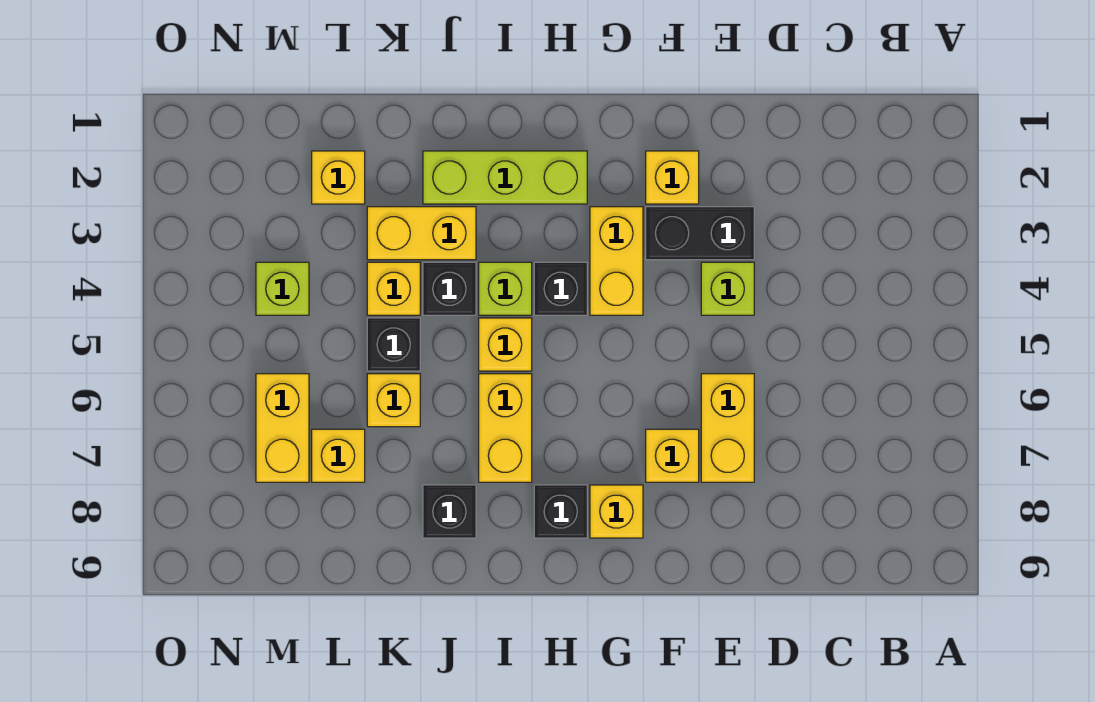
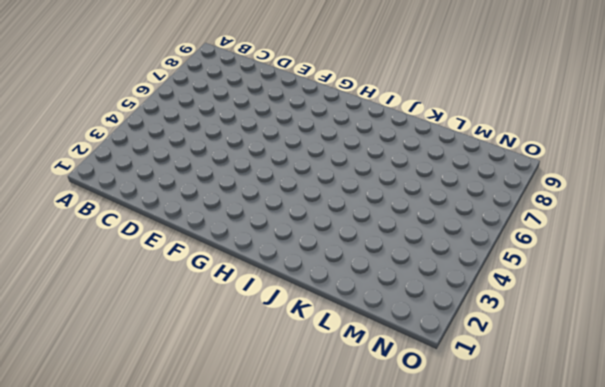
none -> black brick E3:F3 level 1
none -> lime brick E4 level 1
none -> yellow brick E6:E7 level 1

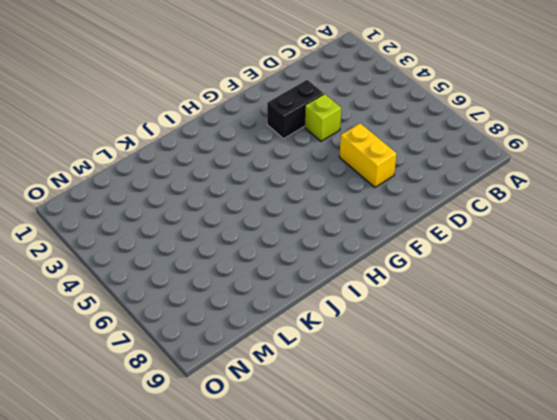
none -> yellow brick F2 level 1
none -> yellow brick F7 level 1
none -> yellow brick G3:G4 level 1

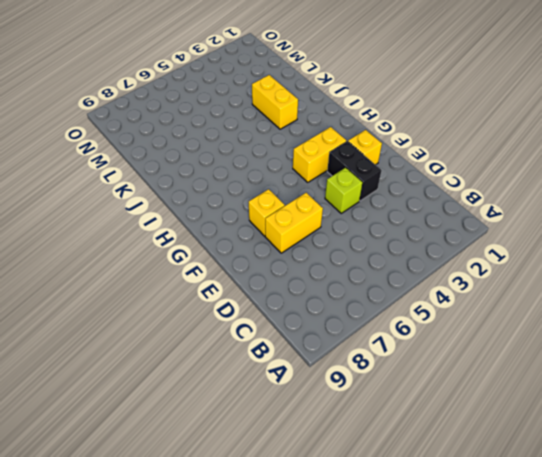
none -> yellow brick G8 level 1
none -> lime brick H2:J2 level 1
none -> black brick H4 level 1

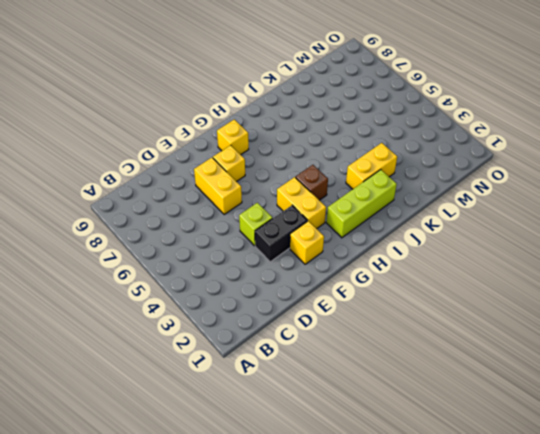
brown brick H4 level 1 -> black brick H4 level 1
none -> black brick H8 level 1
none -> lime brick I4 level 1
none -> yellow brick I5 level 1

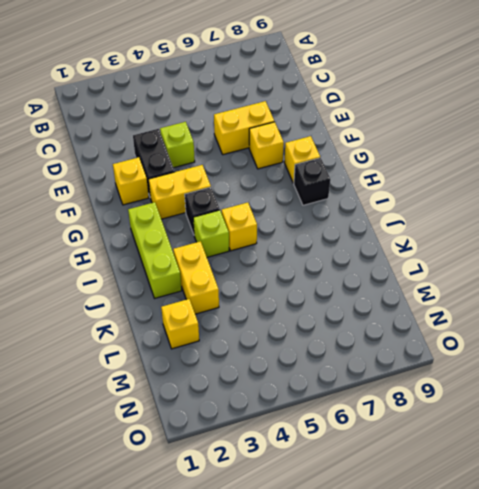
none -> yellow brick I6:I7 level 1
none -> black brick J4 level 1
none -> black brick J8 level 1

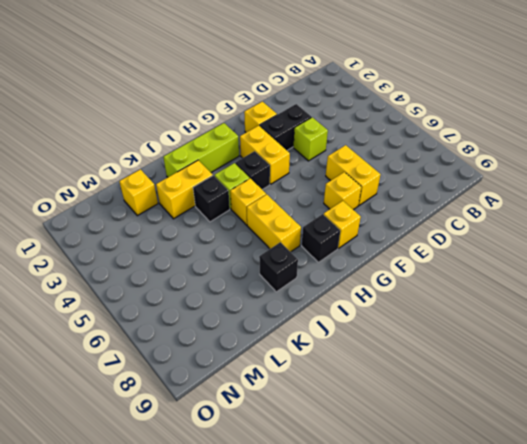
none -> yellow brick K4 level 1
none -> black brick K5 level 1
none -> yellow brick K6 level 1

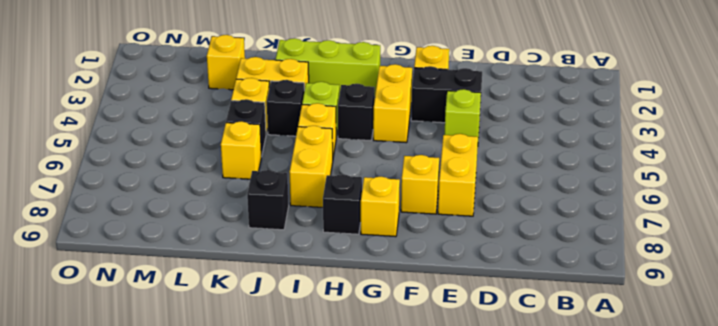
none -> yellow brick L7 level 1
none -> lime brick M4 level 1
none -> yellow brick M6:M7 level 1

